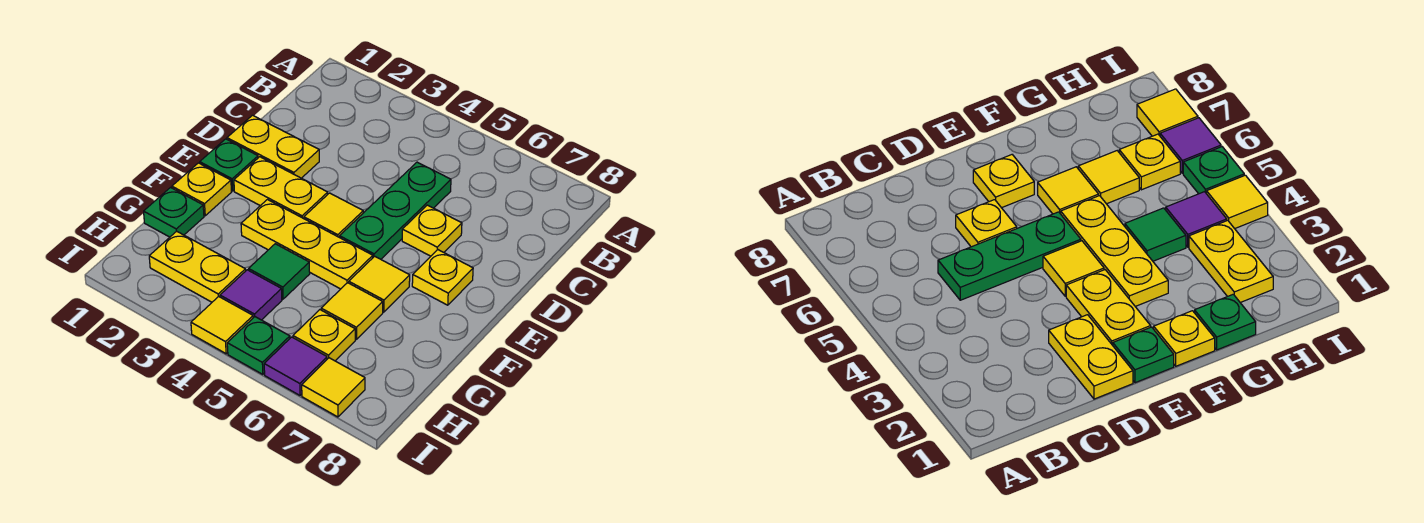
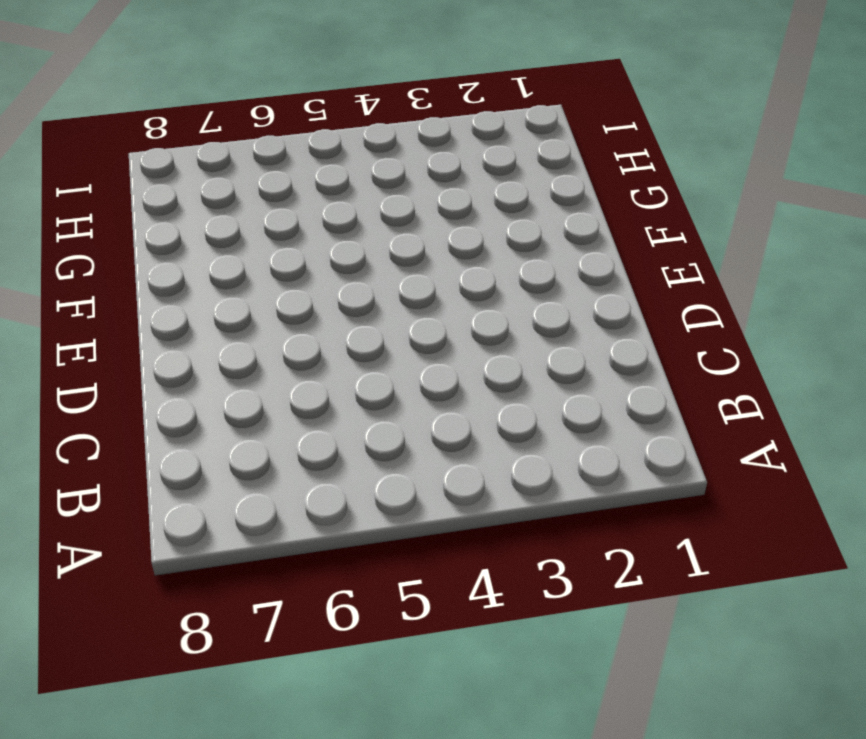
none -> green plate C5:E5 level 1
none -> yellow plate D1:D2 level 1
none -> yellow plate D6 level 1

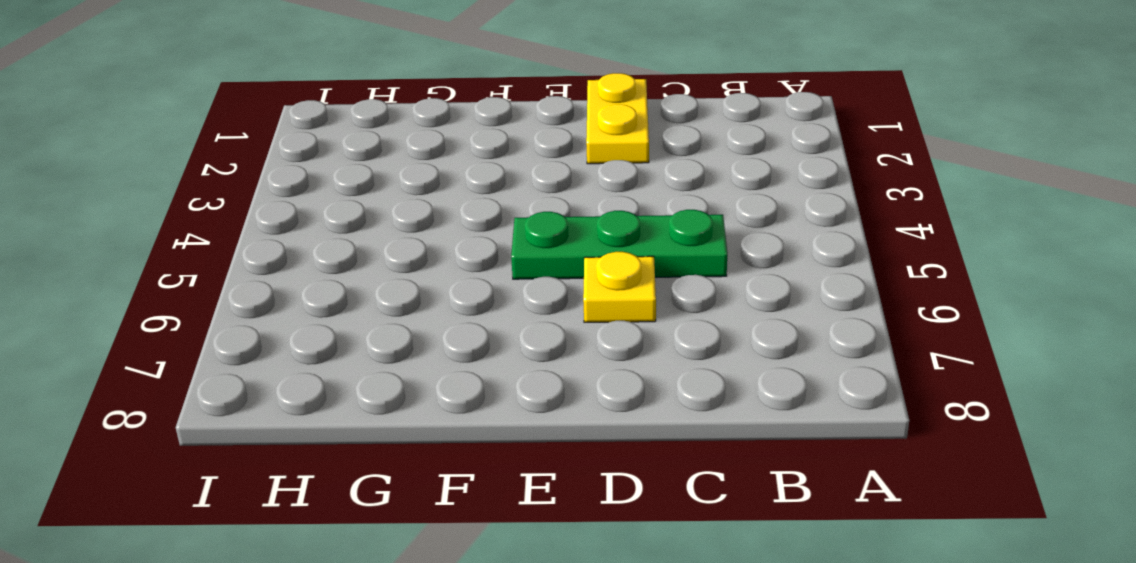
none -> green plate E1 level 1
none -> yellow plate E2:E3 level 1
none -> yellow tile E4 level 1

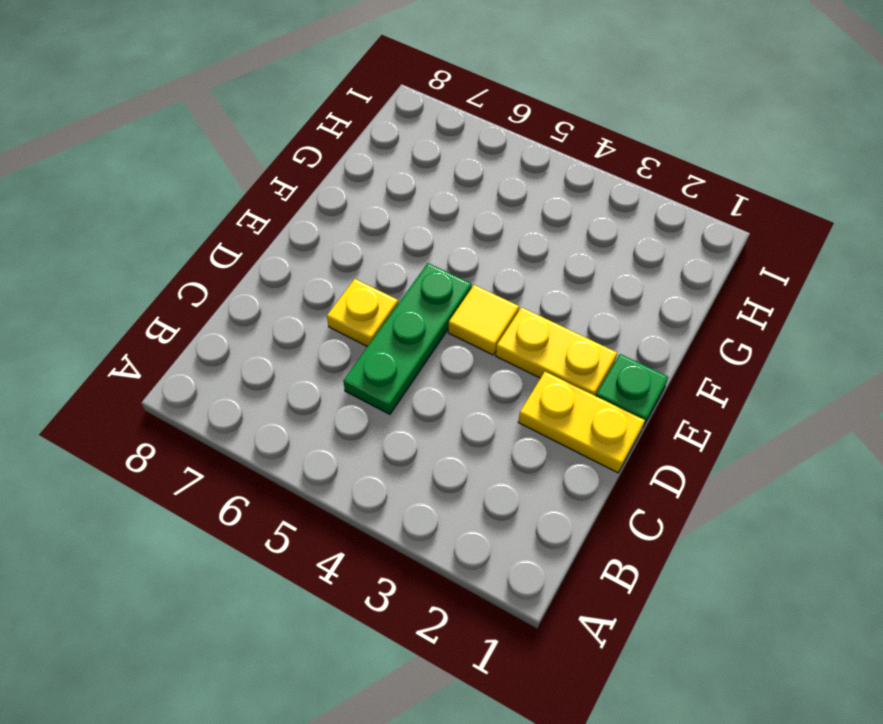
none -> yellow plate E7 level 1
none -> yellow plate F1 level 1
none -> yellow plate F3:F5 level 1

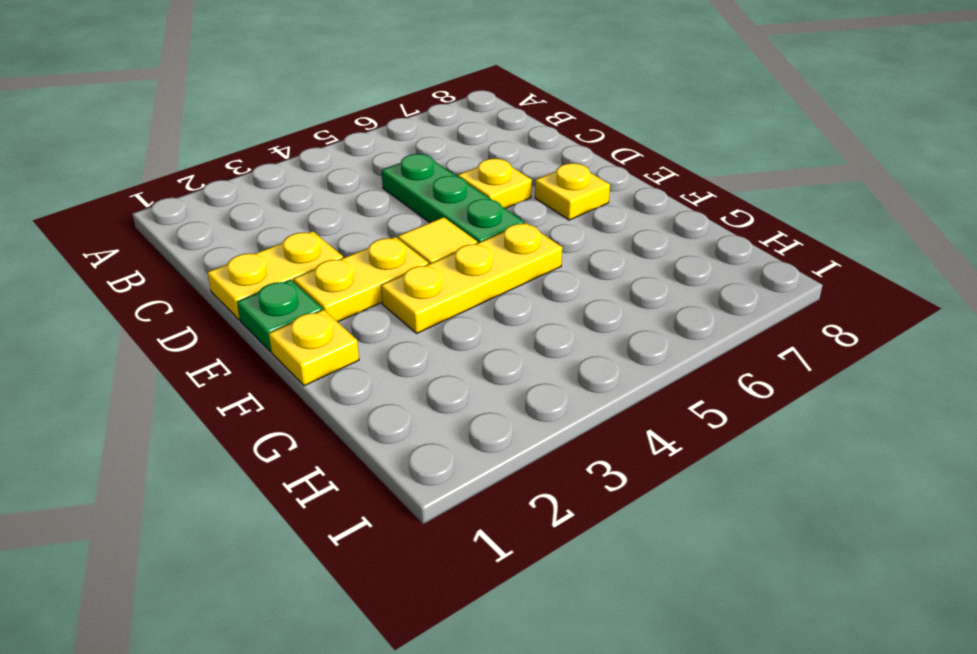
none -> yellow tile F6 level 1
none -> green plate G1 level 1
none -> green tile G4 level 1

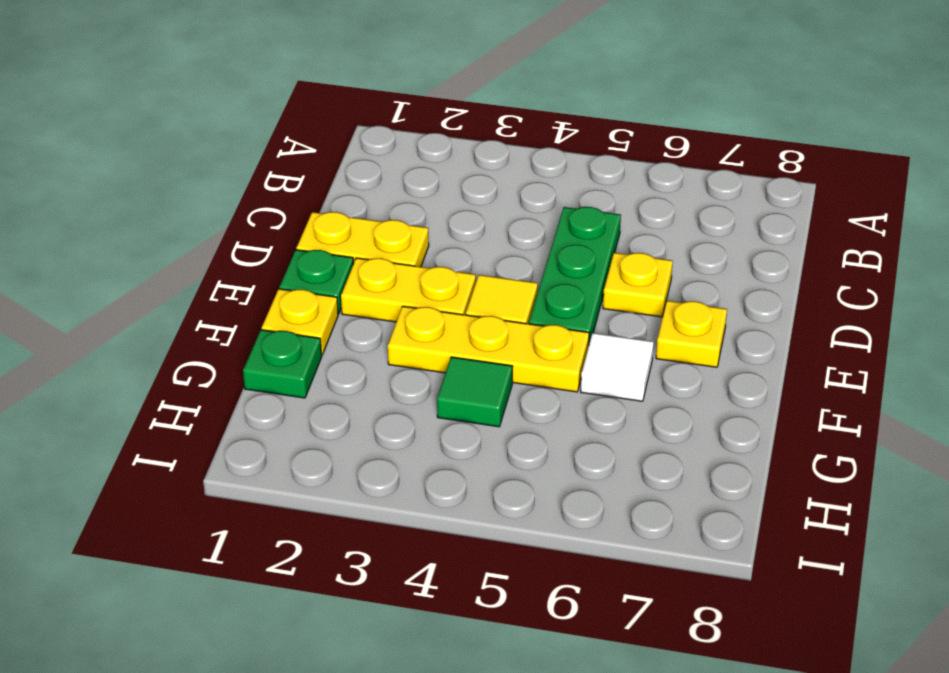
white tile F6 level 1 -> yellow tile F6 level 1
none -> yellow tile G6 level 1
none -> yellow plate H2:H3 level 1
none -> purple tile H4 level 1

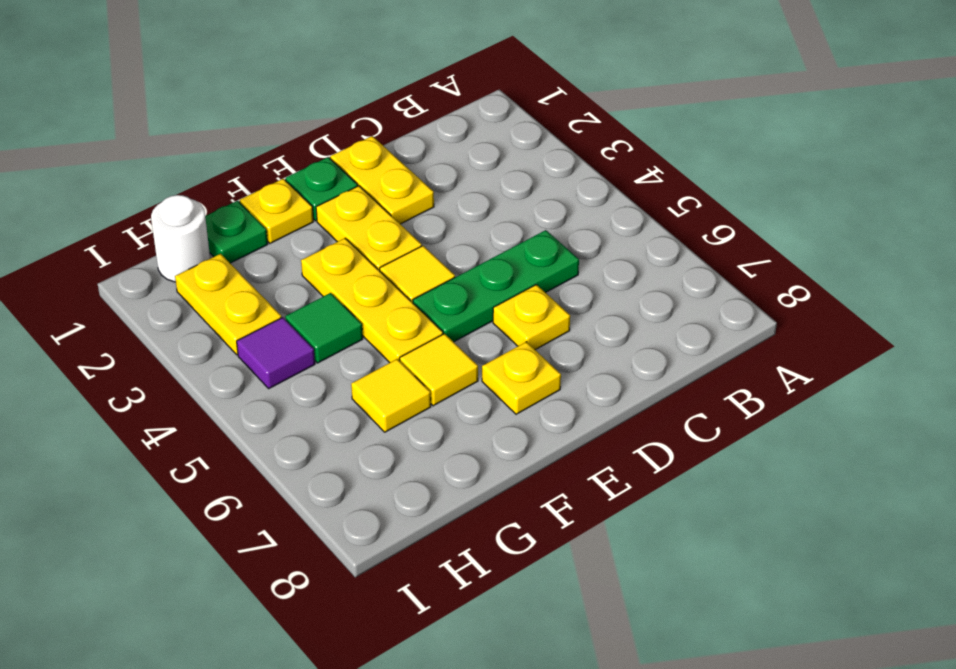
white round brick H1 level 1 -> none
none -> yellow plate H6 level 1
none -> yellow tile I4 level 1
none -> green plate I5 level 1

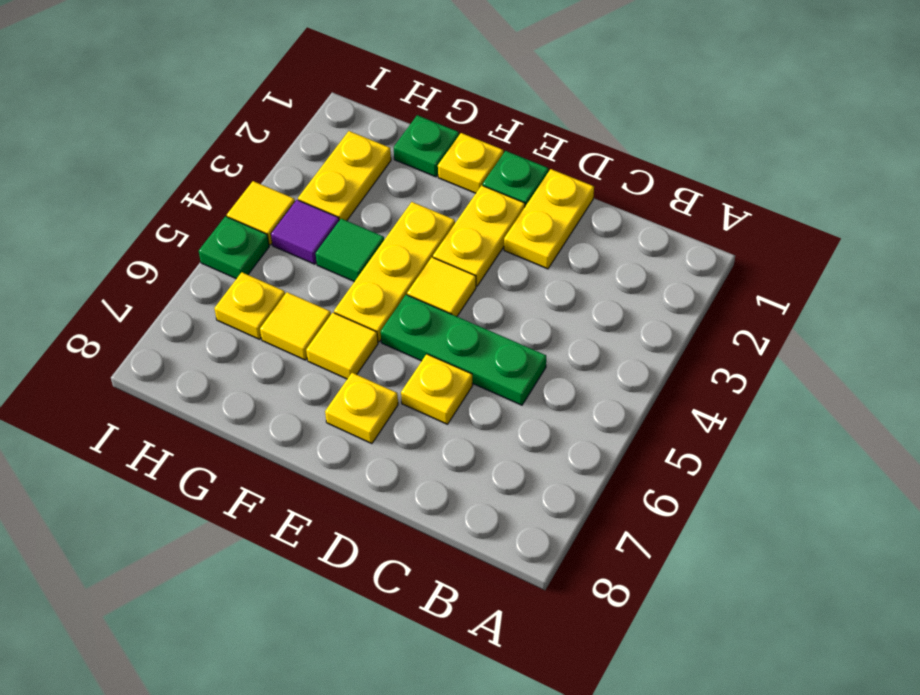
none -> purple tile I6 level 1
none -> yellow tile I7 level 1

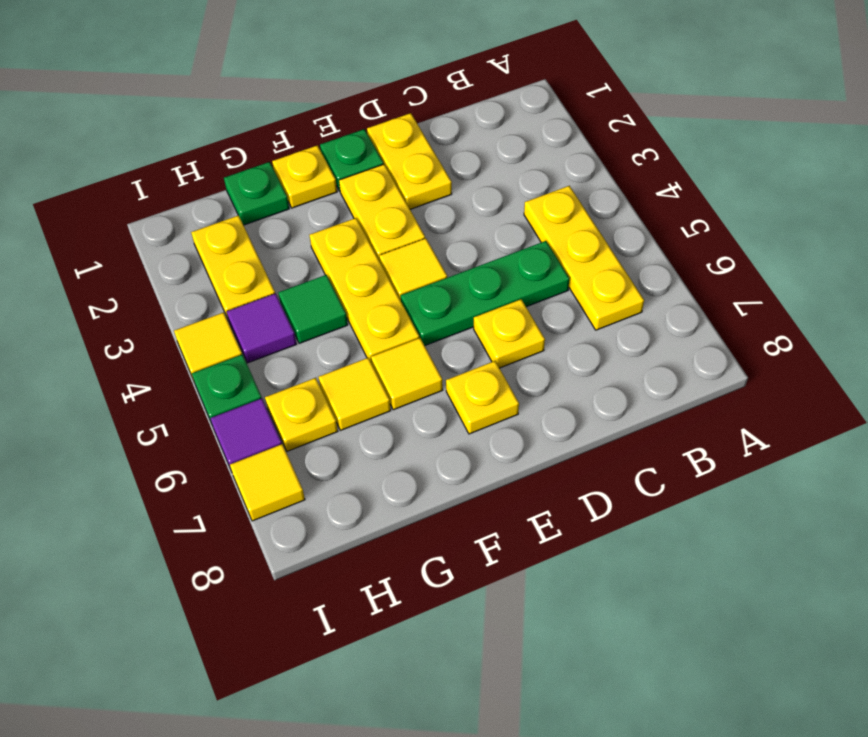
yellow plate B4:B6 level 1 -> none

